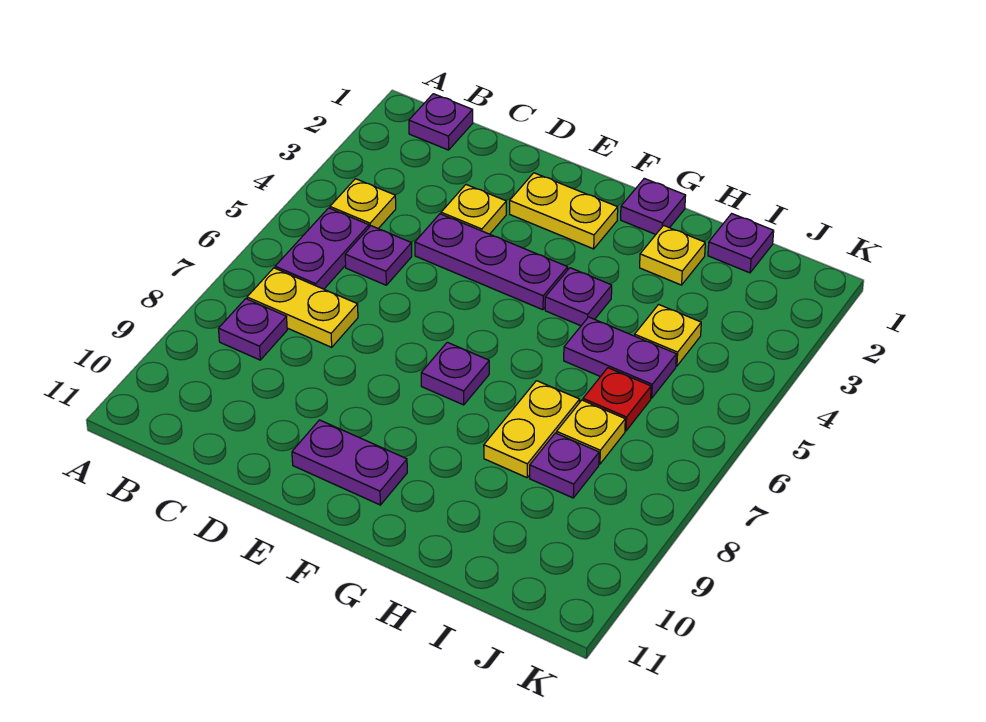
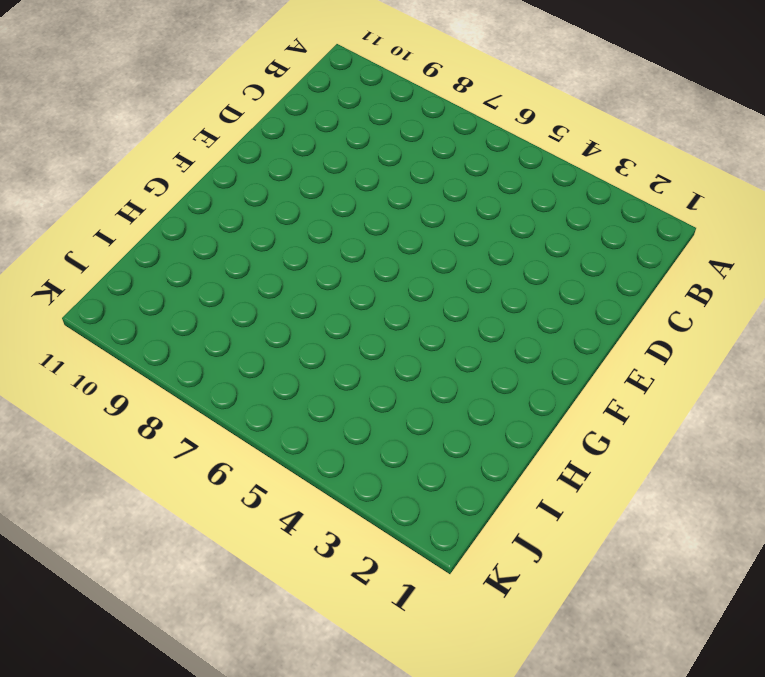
none -> purple plate B1 level 1
none -> yellow plate B4 level 1
none -> purple plate B5:B6 level 1

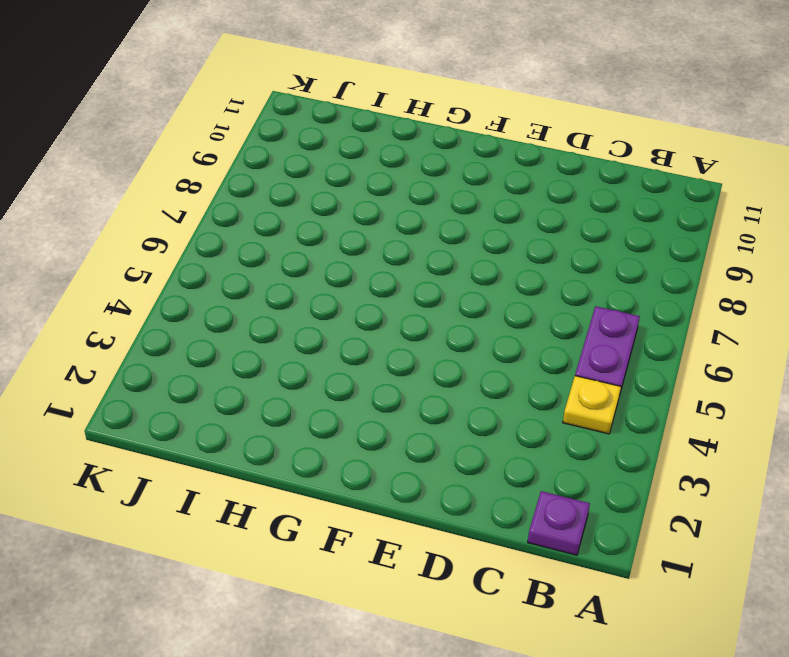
none -> yellow plate B7:C7 level 1
none -> purple plate B8 level 1
none -> purple plate C5 level 1

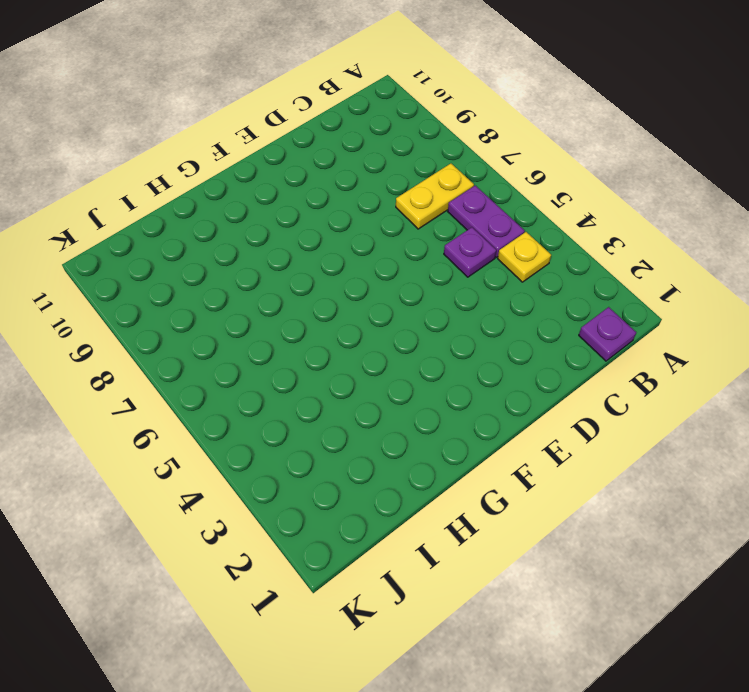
none -> purple plate B8 level 1
none -> yellow plate D3 level 1
none -> purple plate D4:F4 level 1

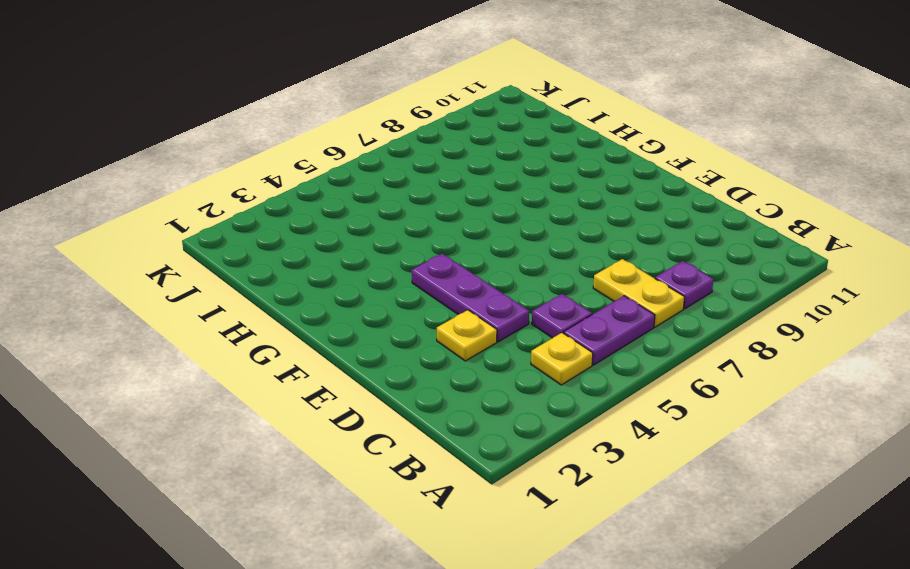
none -> purple plate B1 level 1
none -> yellow plate E2:F2 level 1
none -> purple plate E10:F10 level 1

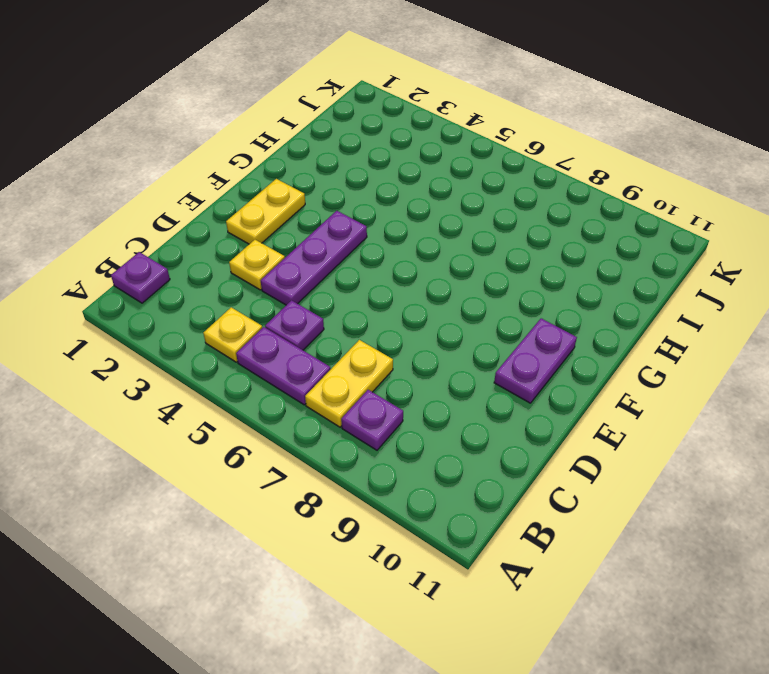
none -> purple plate F7 level 1
none -> purple plate G1 level 1
none -> purple plate G4 level 1

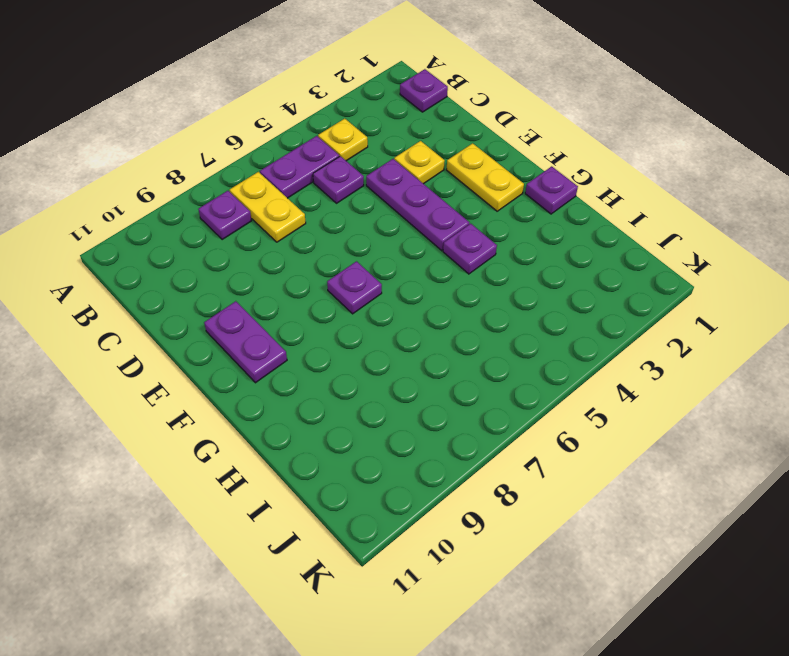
none -> yellow plate H2 level 1
none -> purple plate H5:I5 level 1
none -> yellow plate H7:H8 level 1

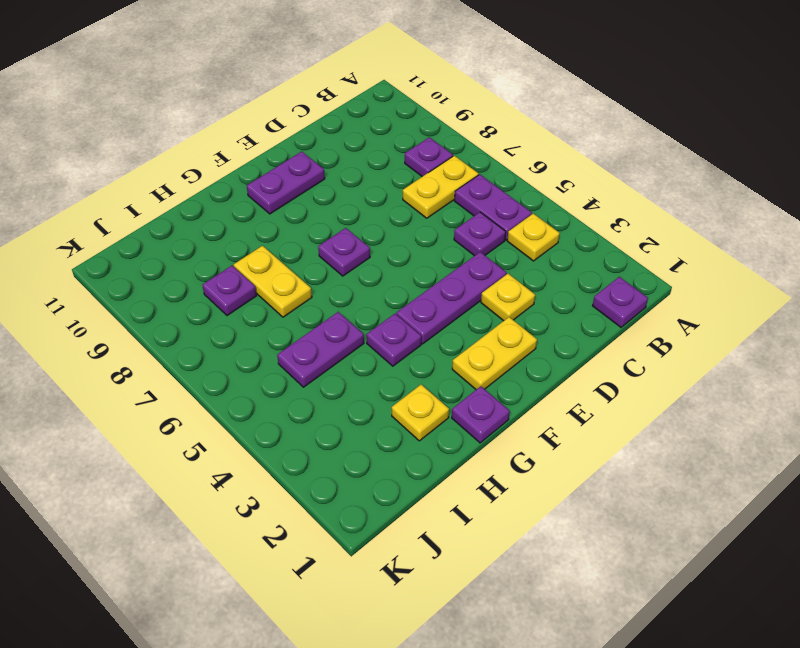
none -> purple plate I1 level 1
none -> yellow plate I4 level 1
none -> red plate I6 level 1

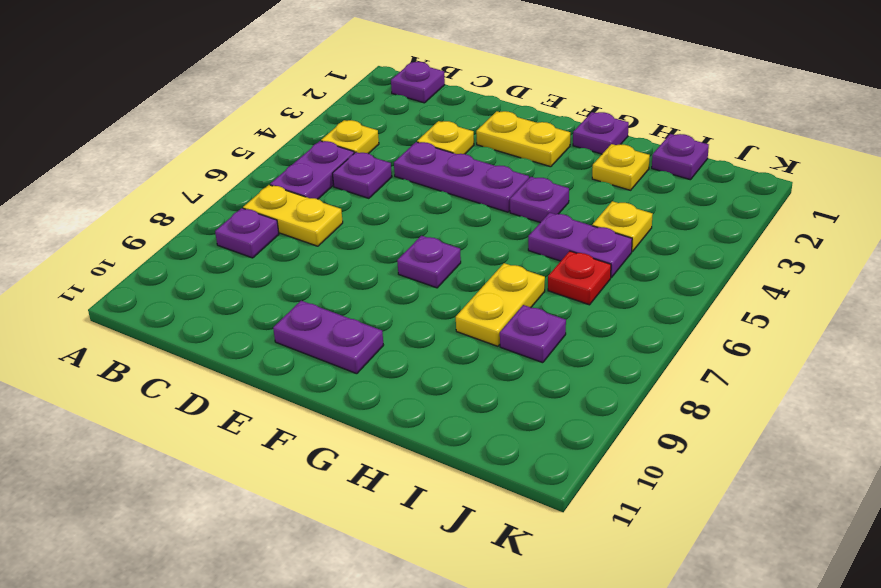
none -> yellow plate I7 level 1

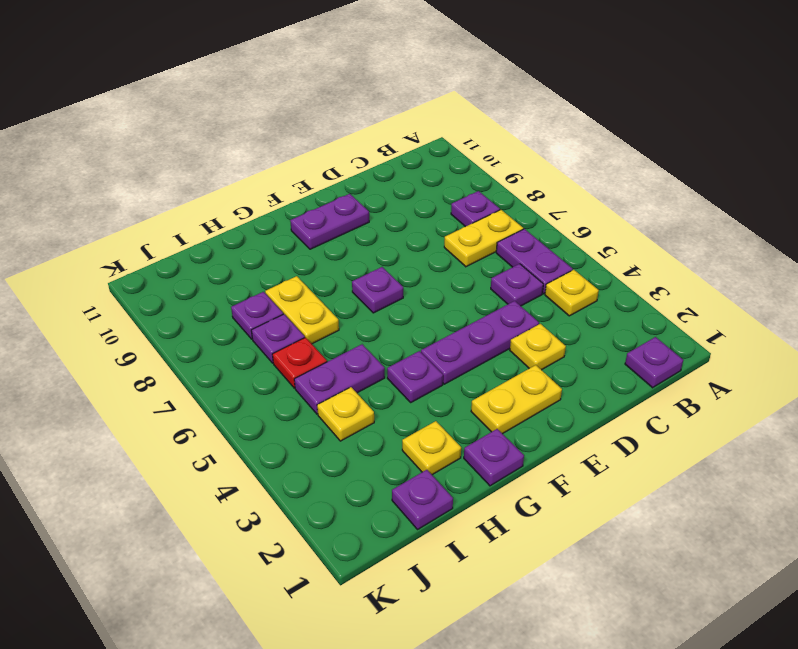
purple plate I7 level 1 -> yellow plate I7 level 1

